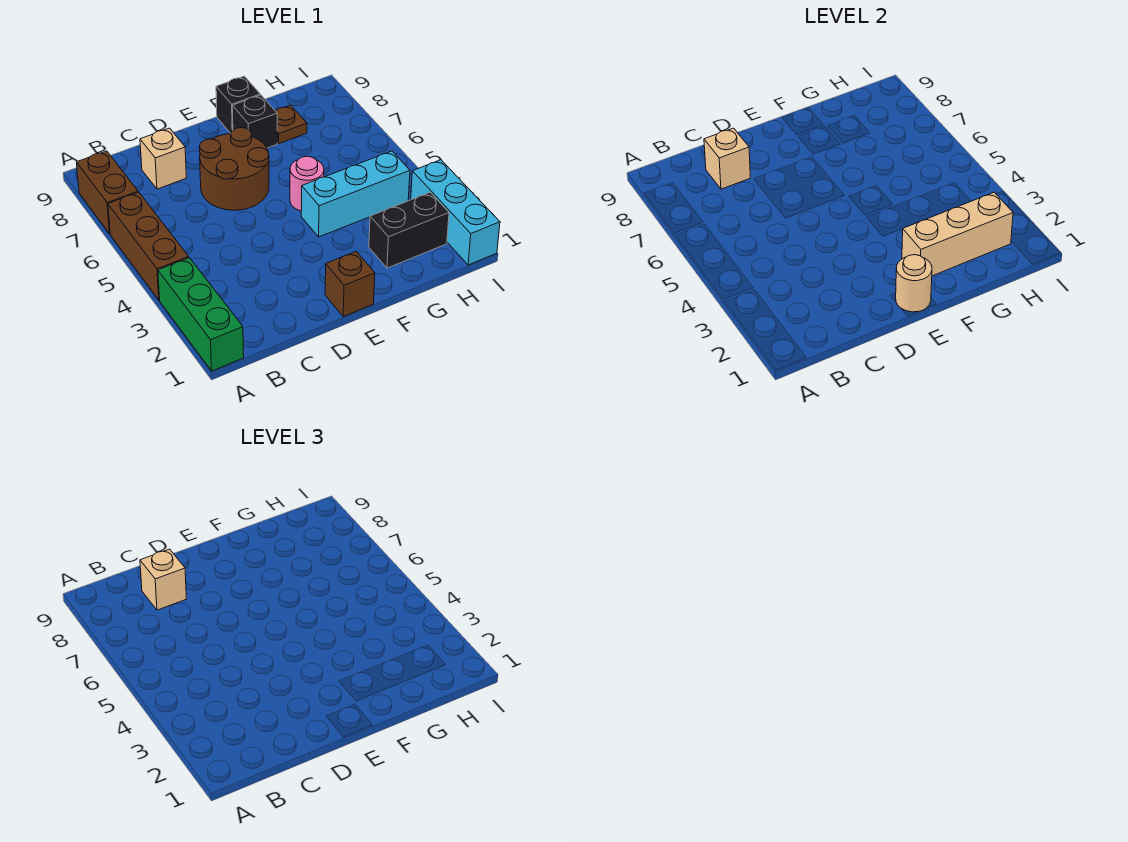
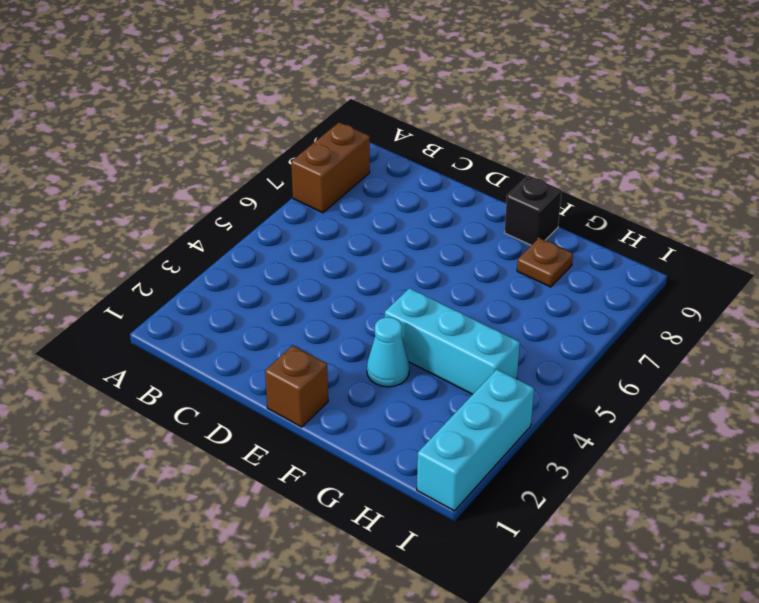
cyan cone F3 level 1 -> none
none -> green brick A1:A3 level 1
none -> brown brick A4:A6 level 1
none -> tan brick C8 level 1

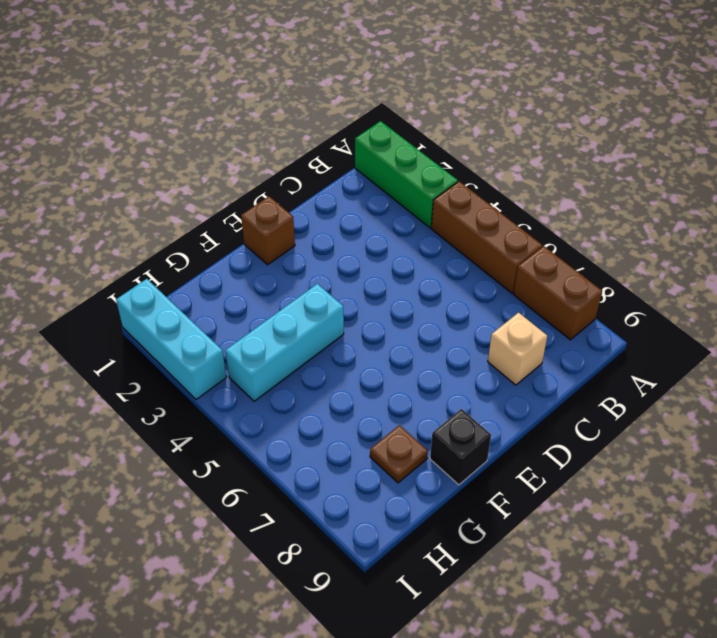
none -> brown round brick D6:E7 level 1
none -> pink round brick F5 level 1
none -> black brick F8 level 1

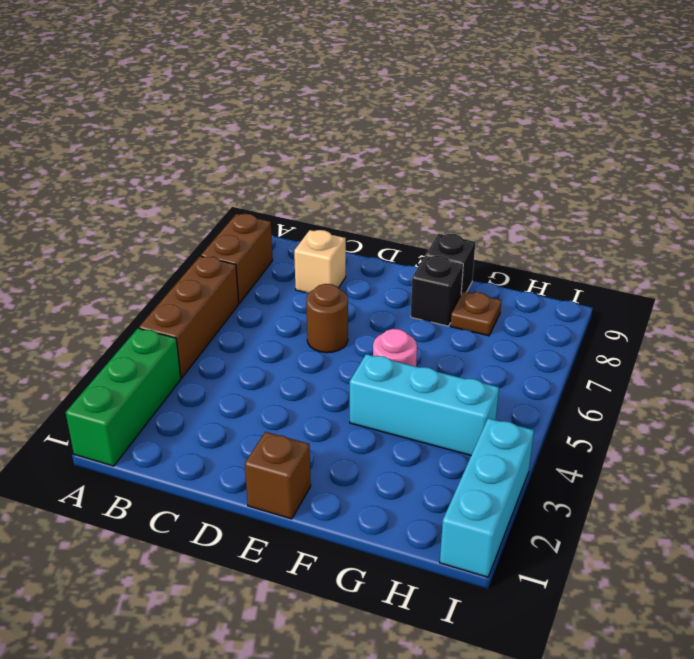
brown round brick D6 level 1 -> brown round brick D6:E7 level 1
none -> black brick G2:H2 level 1
none -> tan brick C8 level 2
none -> tan round brick E1 level 2

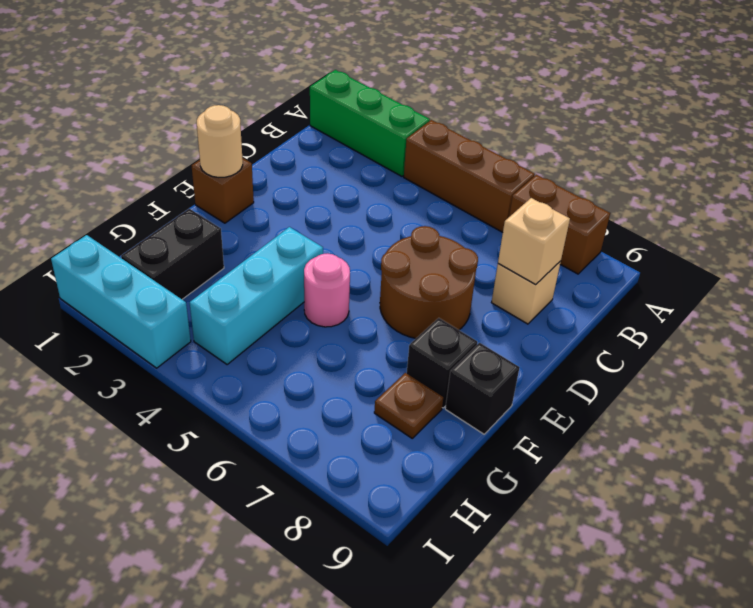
none -> tan brick F2:H2 level 2
none -> tan brick C8 level 3

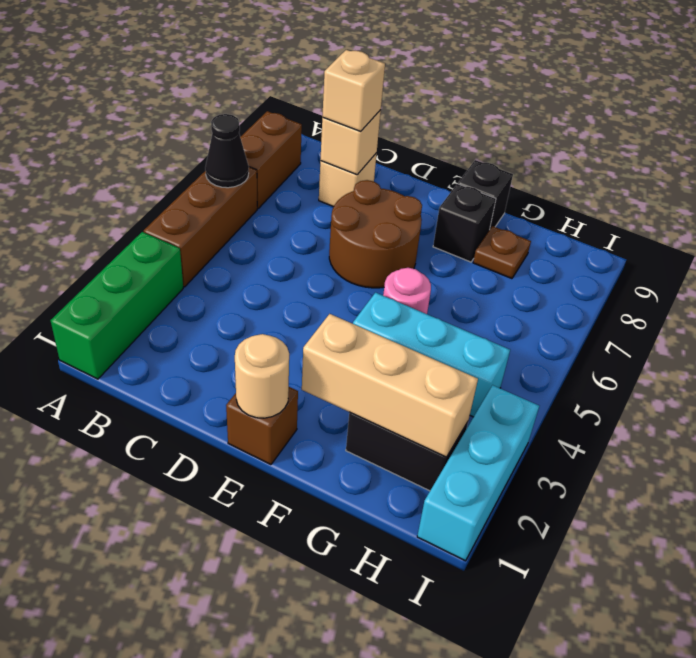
black cone A6 level 2 -> none

